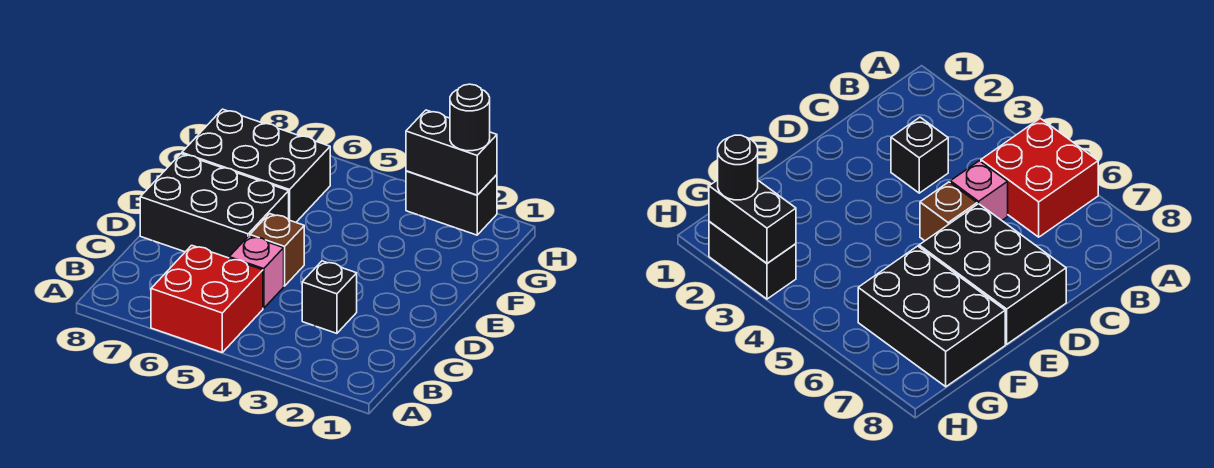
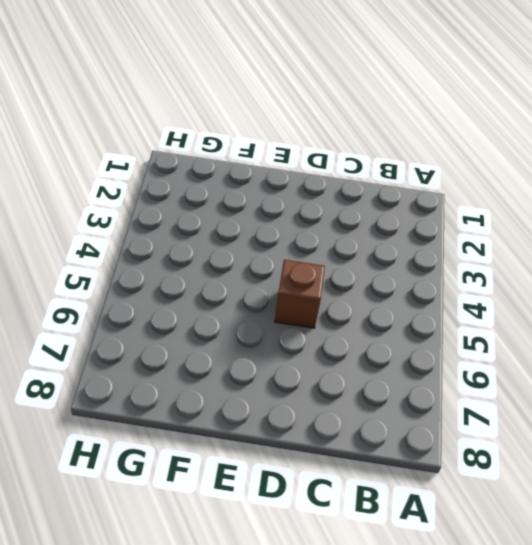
none -> red brick A5:B6 level 1
none -> black brick C3 level 1

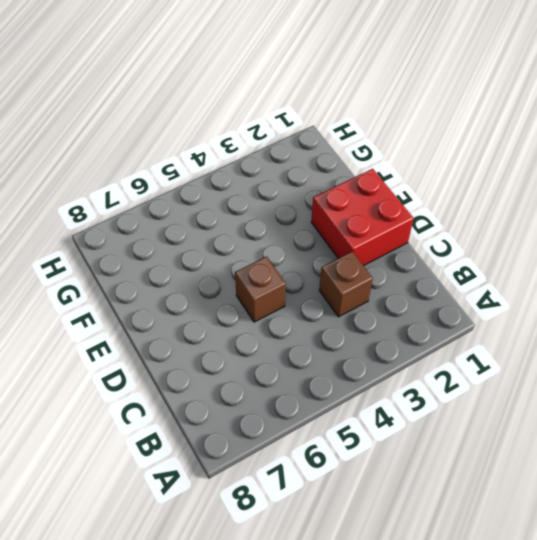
brown brick C3 level 1 -> black brick C3 level 1
red brick D1:E2 level 1 -> red brick A5:B6 level 1
none -> pink brick C5 level 1
none -> black brick D6:E8 level 1

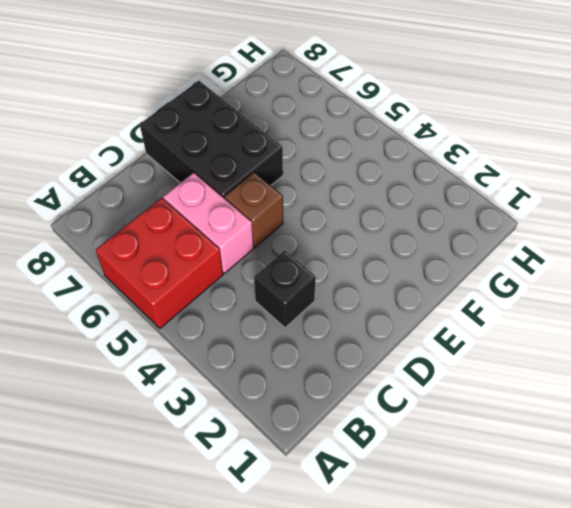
pink brick C5:C6 level 1 -> pink brick C5 level 1
none -> black brick F6:G8 level 1
none -> black brick H2:H3 level 1

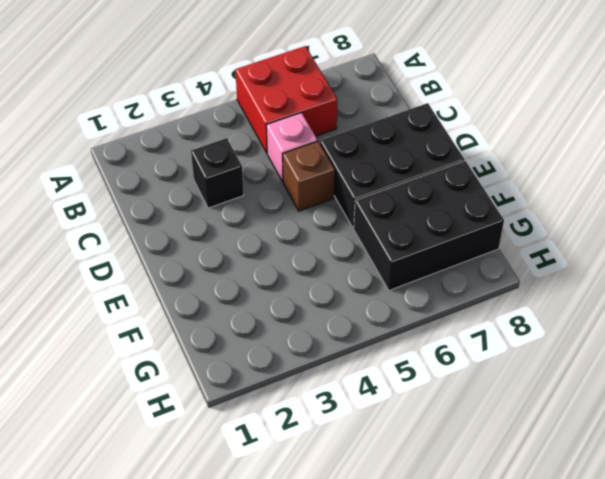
none -> black brick H2:H3 level 1
none -> black brick H2:H3 level 2

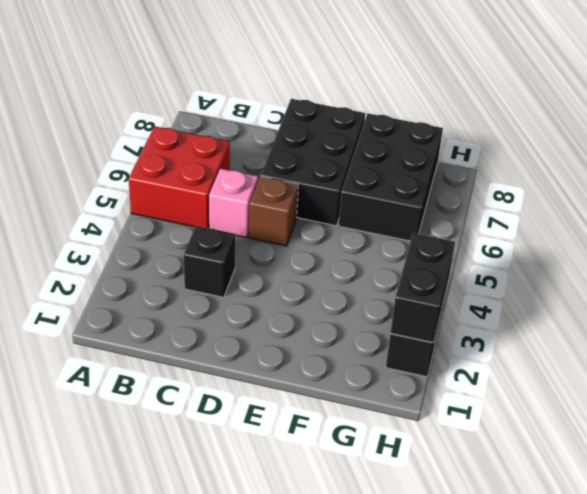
none -> black round brick H2 level 3

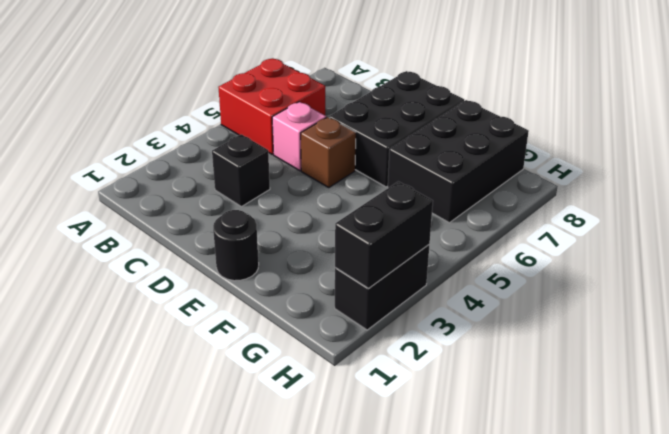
black round brick E1 level 1 -> black round brick H2 level 3

